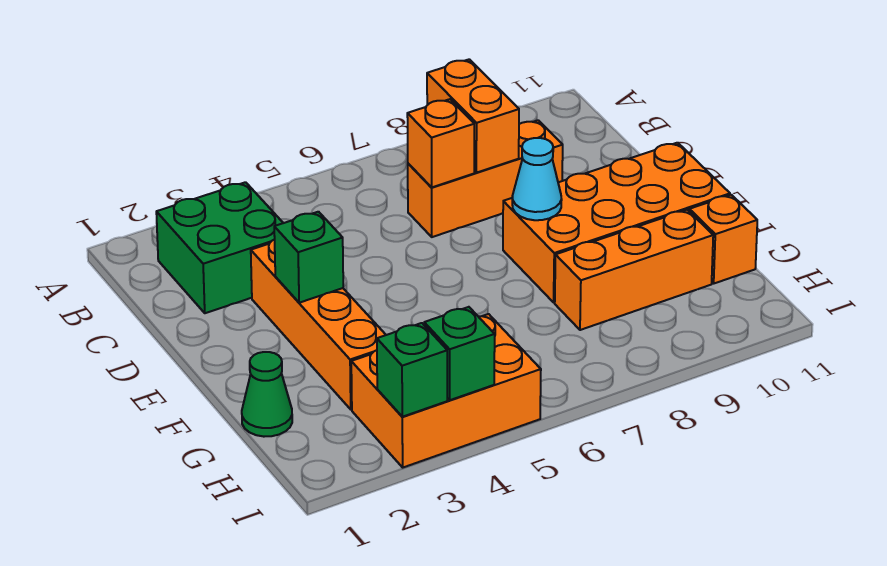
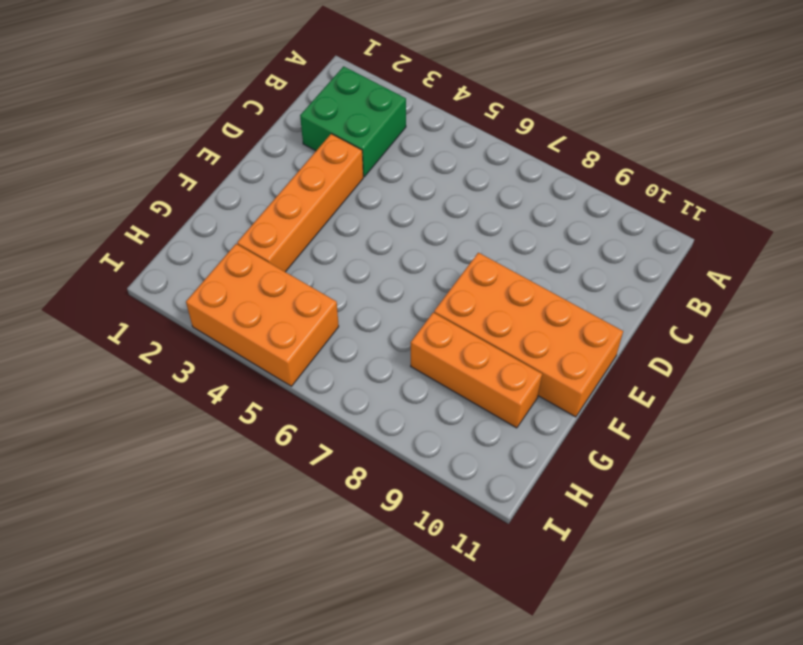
none -> orange brick C7:C9 level 1
none -> green cone G1 level 1
none -> orange brick G11 level 1

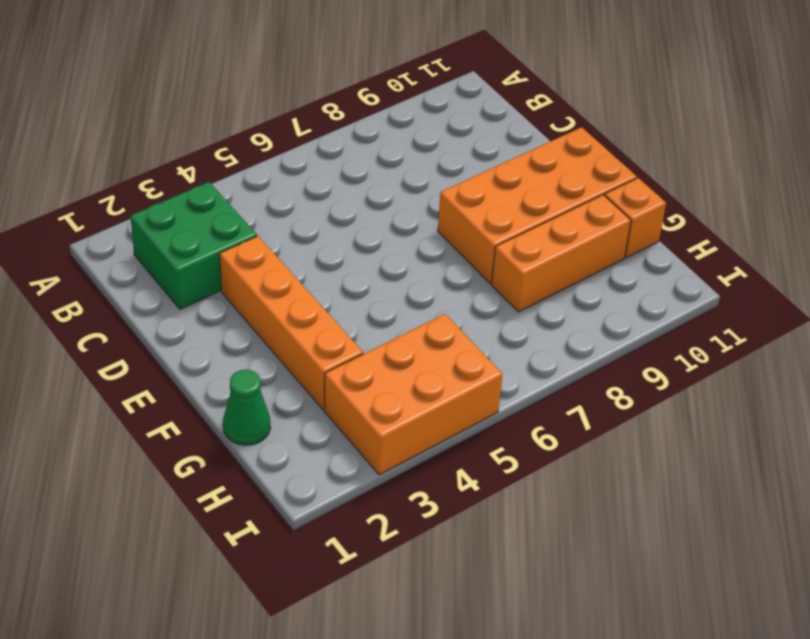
none -> orange brick C7:C9 level 1
none -> orange brick B8:C8 level 2
none -> orange brick C7 level 2

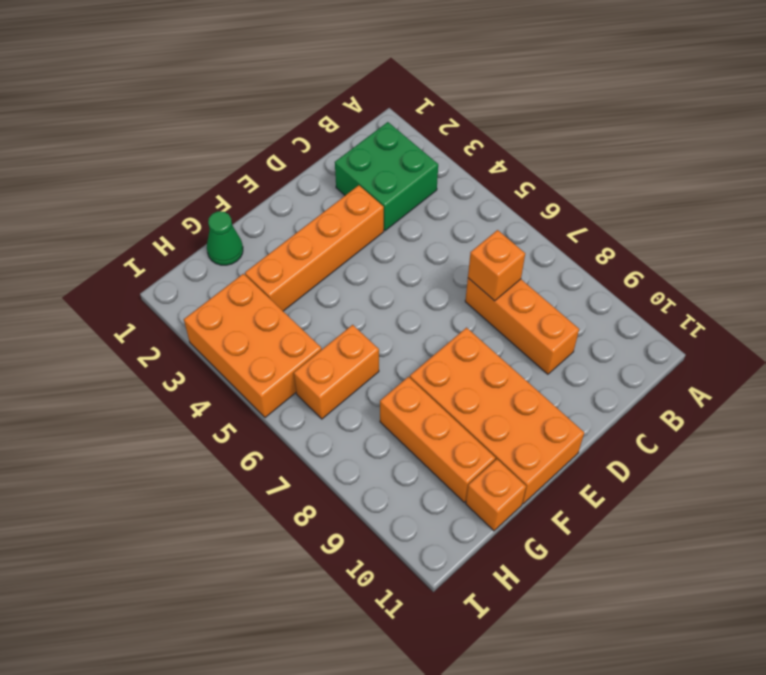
orange brick G6:H6 level 1 -> orange brick B8:C8 level 2
none -> green brick E3 level 2
none -> cyan cone E8 level 2
none -> green brick I3 level 2

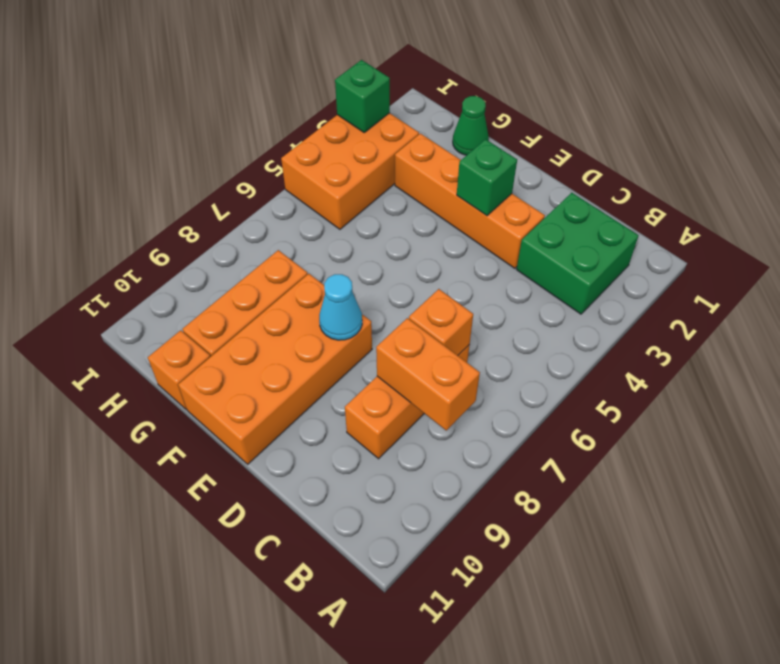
none -> green brick I4 level 2

